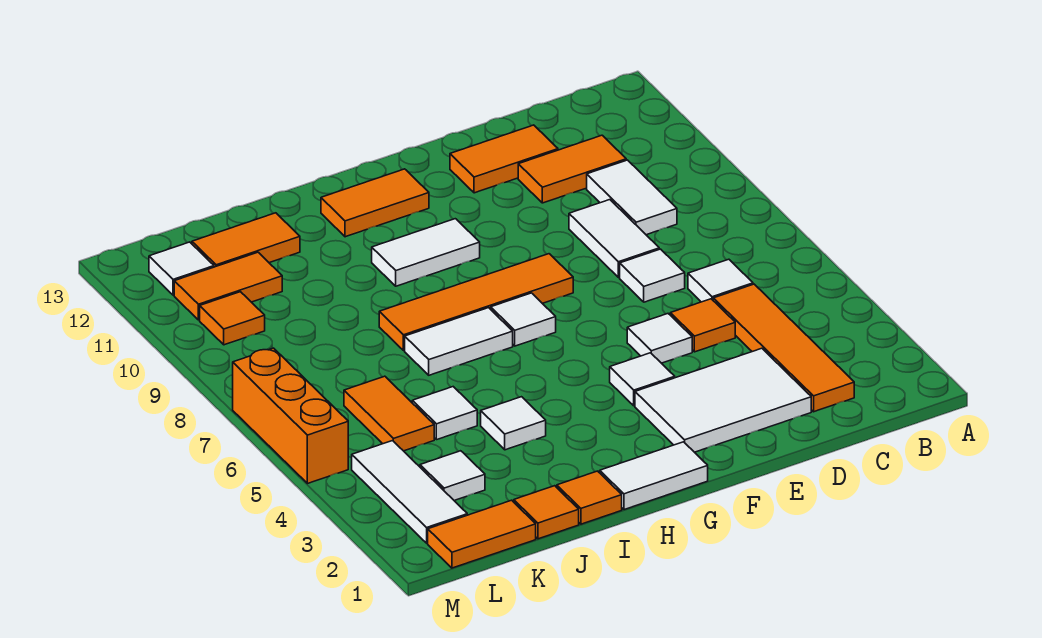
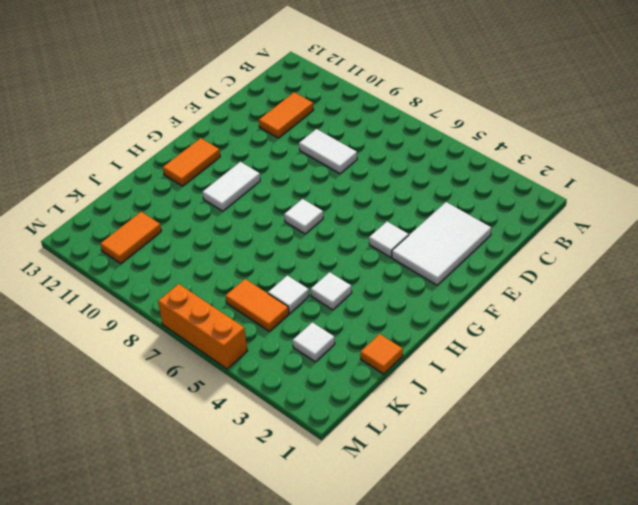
none -> orange tile C2:C5 level 1
none -> white tile C6 level 1
none -> white tile C9:C10 level 1
none -> orange tile D5 level 1

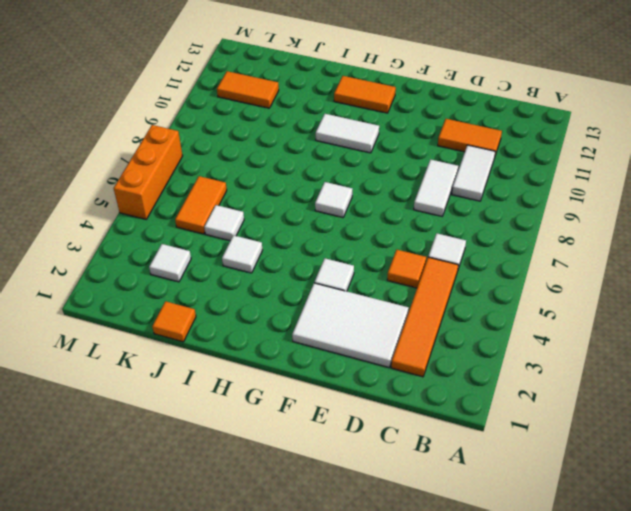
none -> white tile D7 level 1
none -> orange tile D12:E12 level 1
none -> white tile E5 level 1
none -> orange tile F8:I8 level 1

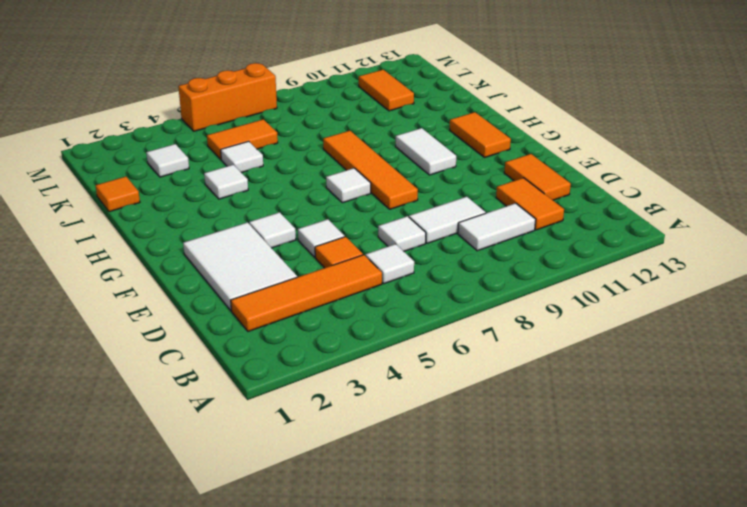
none -> white tile G1:H1 level 1
none -> white tile H7:I7 level 1
none -> orange tile I1 level 1
none -> orange tile J12:K12 level 1

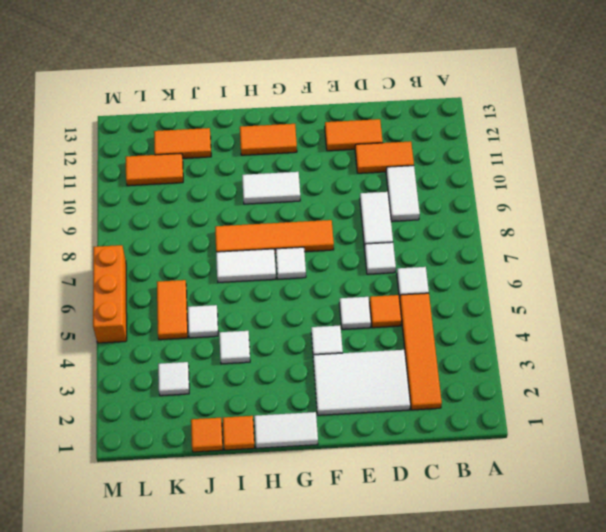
none -> orange tile K1:L1 level 1
none -> white tile L2:L4 level 1
none -> orange tile L10 level 1
none -> white tile L12 level 1

